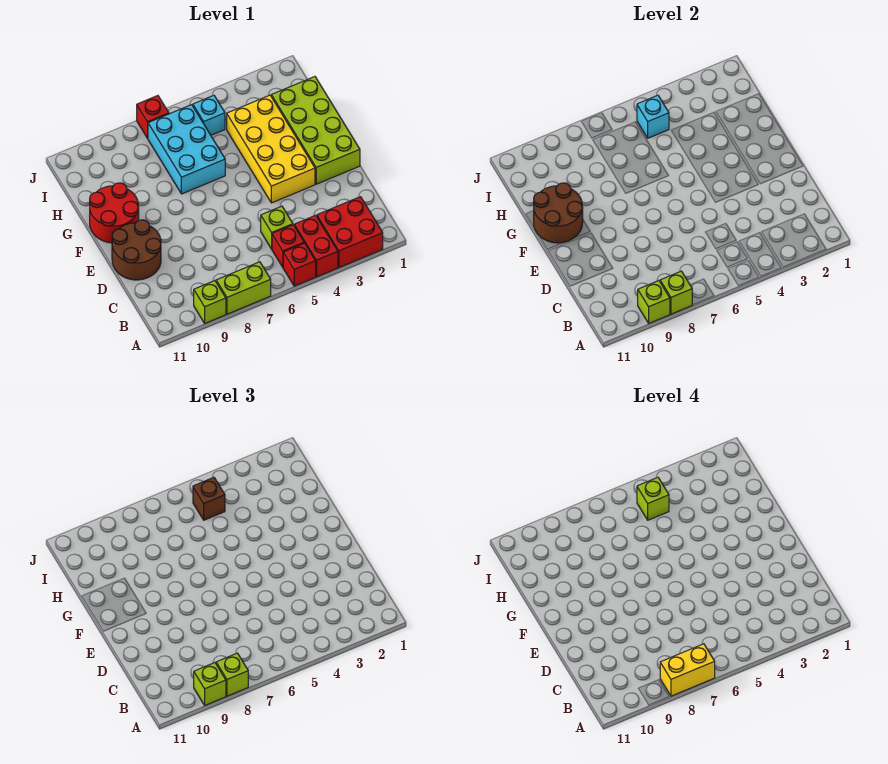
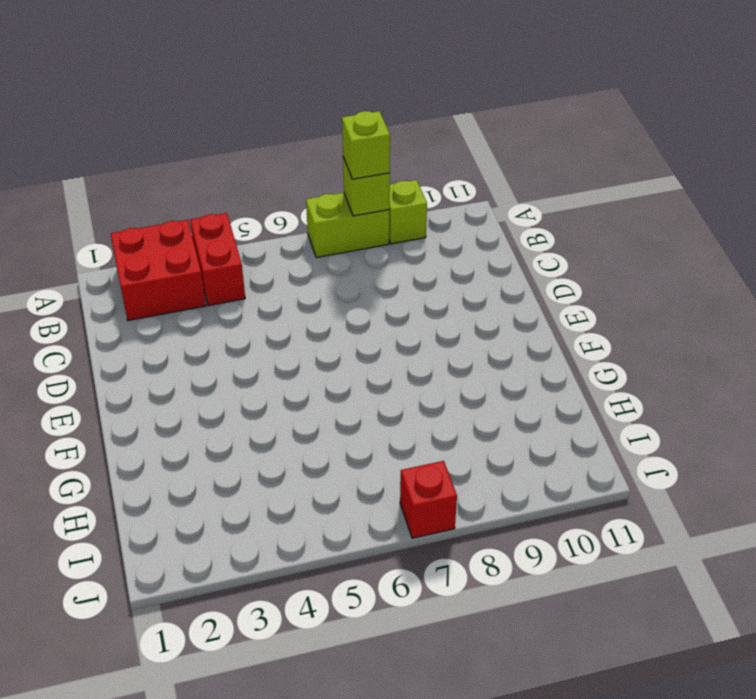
none -> red brick A5 level 1
none -> red brick B5 level 1
none -> lime brick C5 level 1

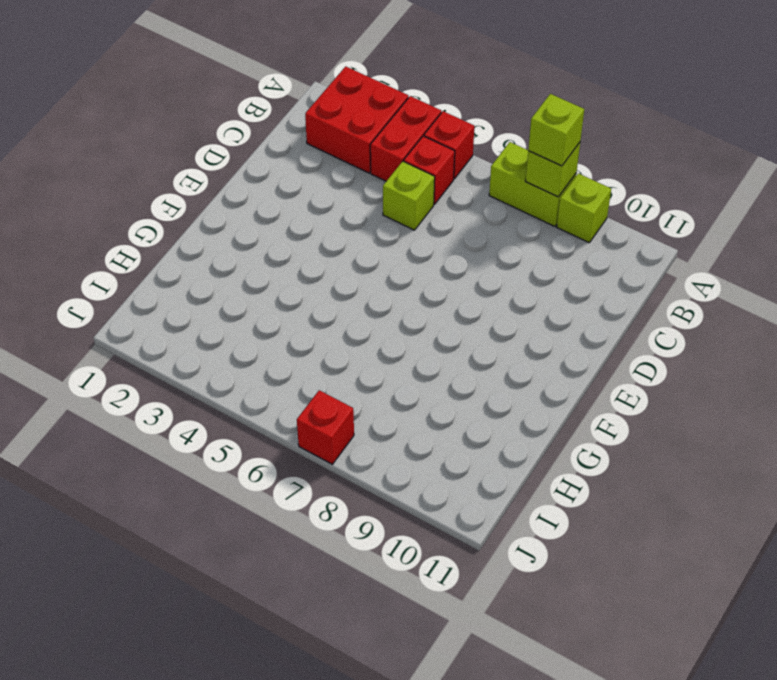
none -> brown round brick D10:E11 level 1
none -> lime brick E1:H2 level 1
none -> yellow brick E3:H4 level 1

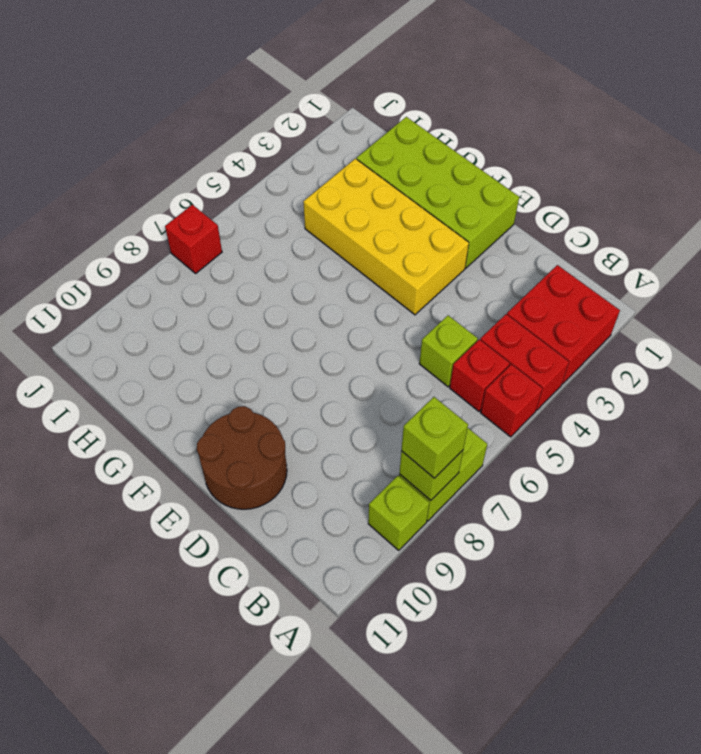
none -> red round brick F10:G11 level 1
none -> cyan brick G6:I7 level 1
none -> cyan brick I5 level 1

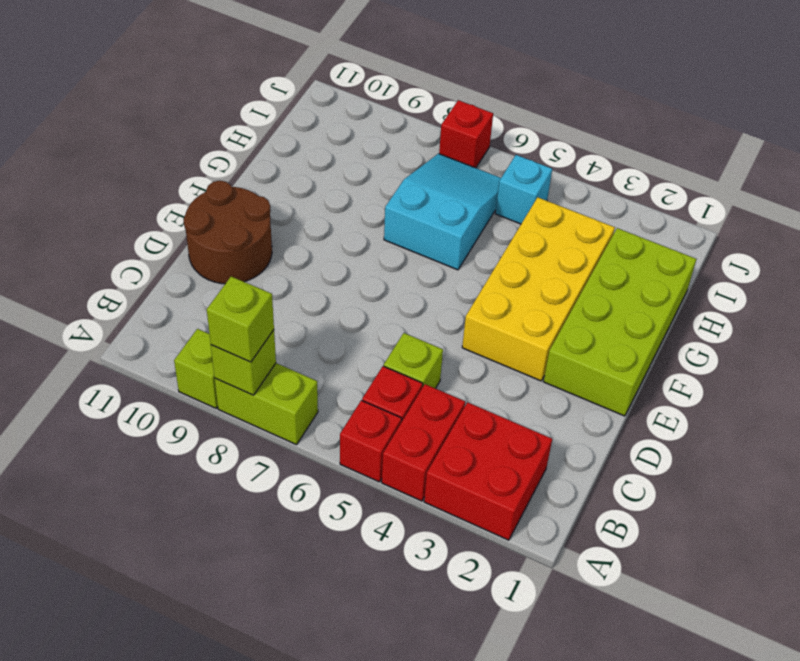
cyan slope G6:I7 level 1 top G -> cyan brick G6:I7 level 1
none -> red round brick F10:G11 level 1
none -> lime brick A9 level 2
none -> brown round brick F10:G11 level 2

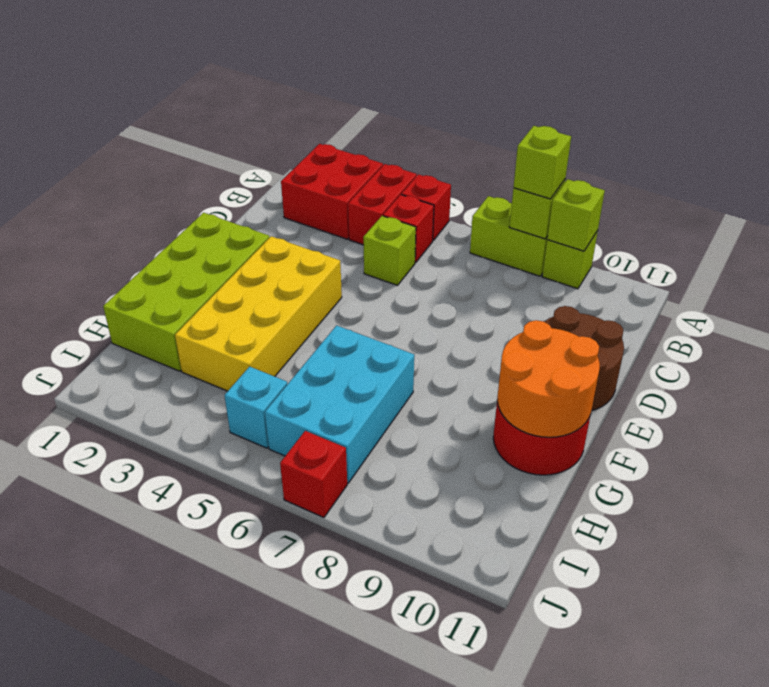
orange round brick F10:G11 level 2 -> brown round brick F10:G11 level 2
none -> cyan brick I5 level 2
none -> lime brick A9 level 3
none -> brown brick I5 level 3

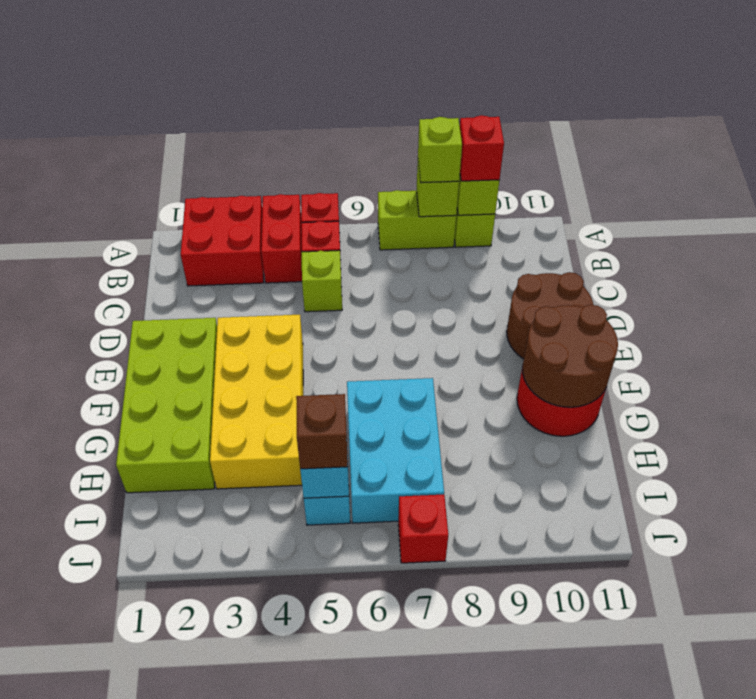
red brick A9 level 3 -> lime brick A9 level 3
none -> yellow brick A7:A8 level 4
none -> lime brick I5 level 4

